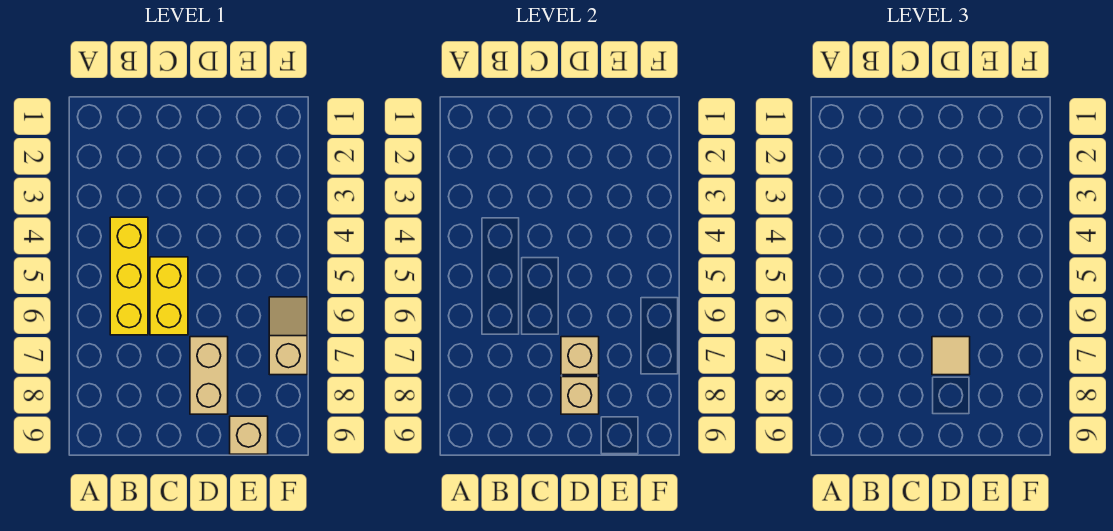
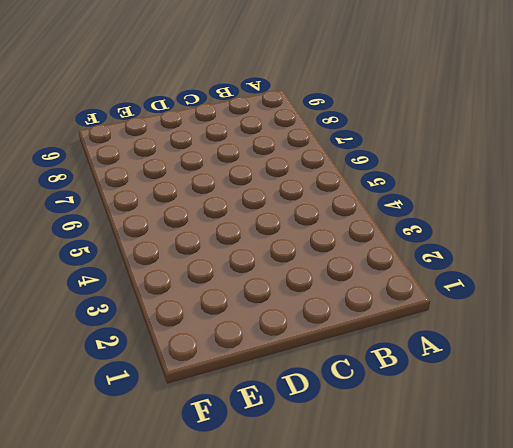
none -> yellow brick B4:B6 level 1
none -> yellow brick C5:C6 level 1

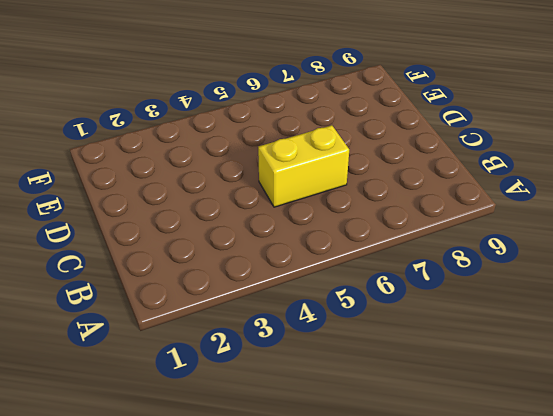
none -> yellow brick B4:B6 level 1
none -> tan brick D7:D8 level 1

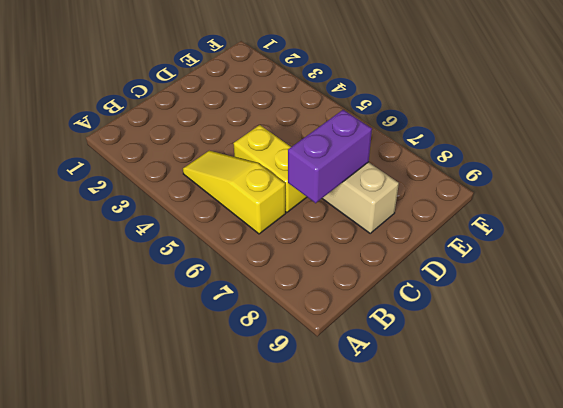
yellow slope B4:B6 level 1 top 6 -> yellow brick B4:B6 level 1
purple brick C7:D7 level 2 -> tan brick D7 level 2
none -> tan brick E9 level 1
none -> tan slope F6:F7 level 1 top 7

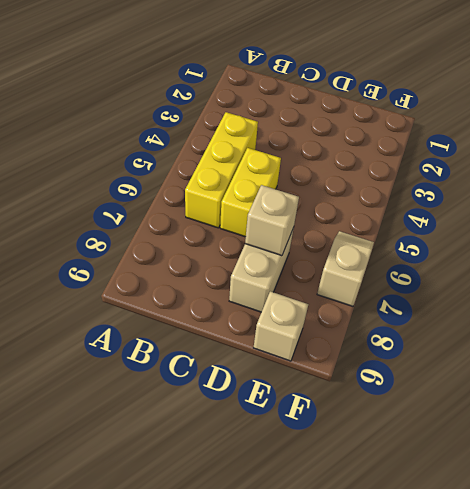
none -> tan brick D8 level 2
none -> tan tile D7 level 3

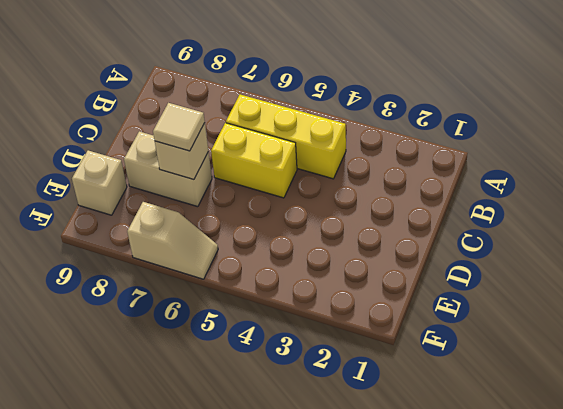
none -> tan brick D8 level 2

